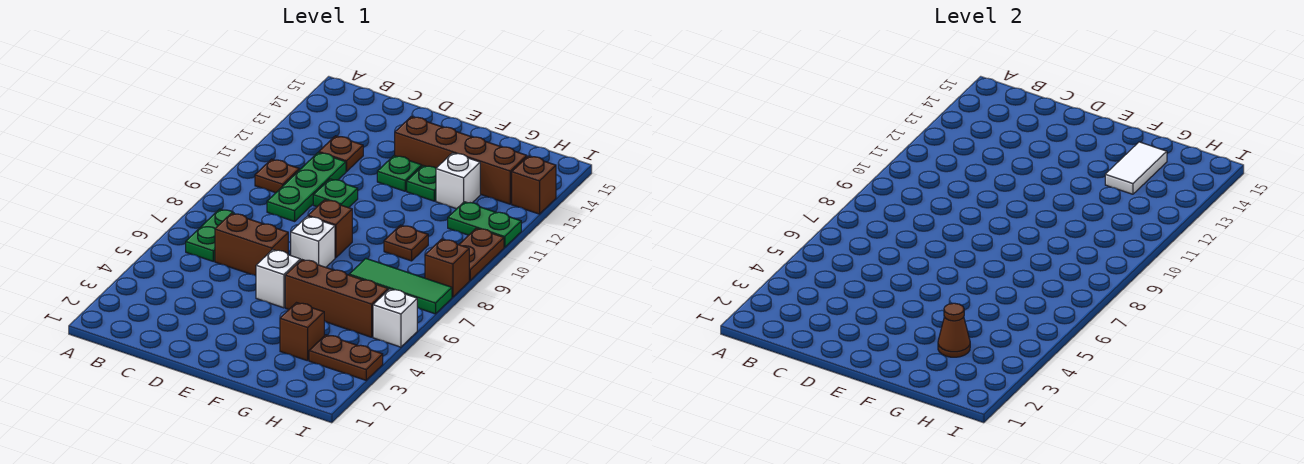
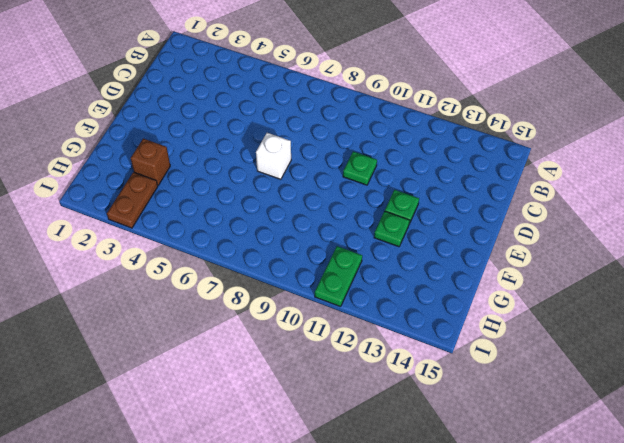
none -> green plate B6:B7 level 1
none -> brown plate B10 level 1
none -> brown brick C6:D6 level 1

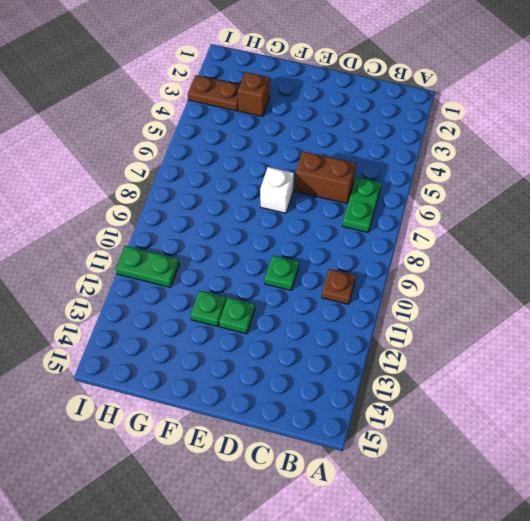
none -> green plate C9:C11 level 1
none -> brown plate C12 level 1
none -> white brick E5 level 1

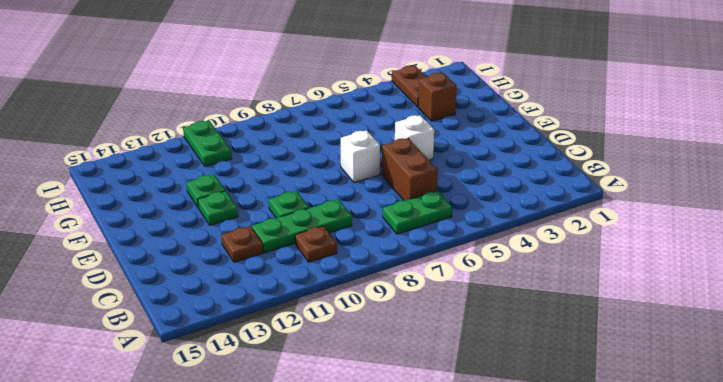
none -> brown brick E8 level 1
none -> brown brick E13:H13 level 1
none -> brown brick F5:H5 level 1

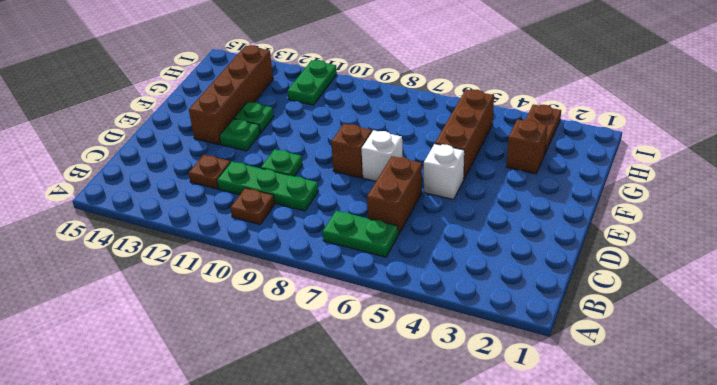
none -> green tile G7:I7 level 1
none -> brown plate G9 level 1
none -> white brick G12 level 1

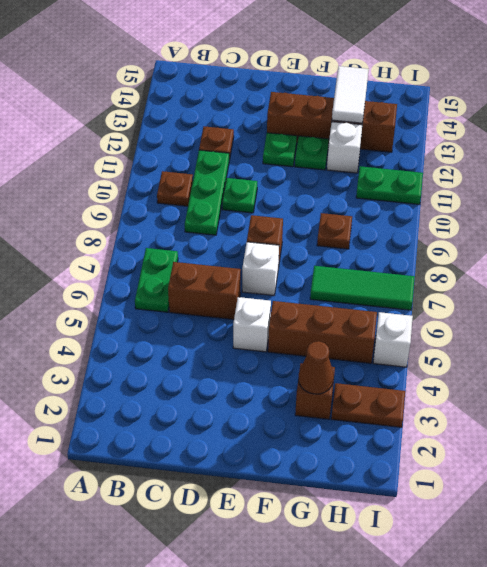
none -> brown brick I8 level 1
none -> brown plate I9:I10 level 1
none -> brown brick I13 level 1

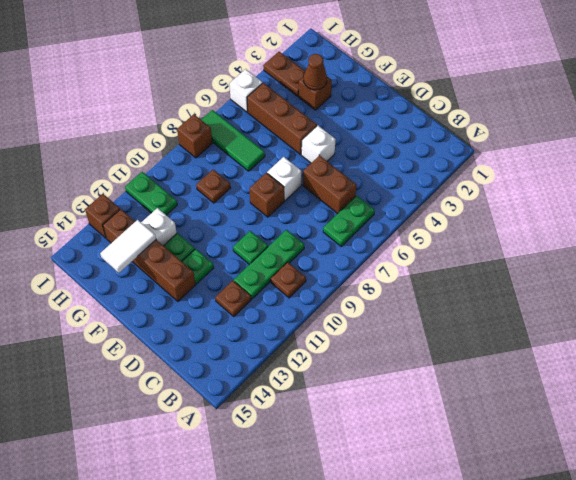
none -> brown plate I9:I10 level 1

